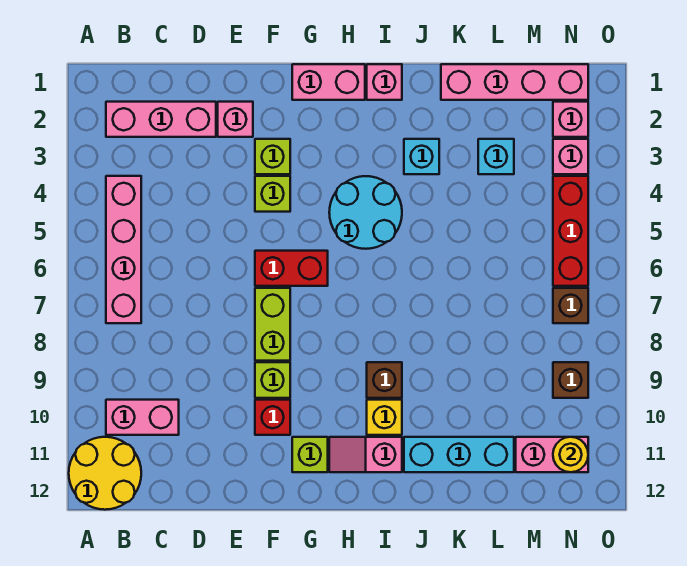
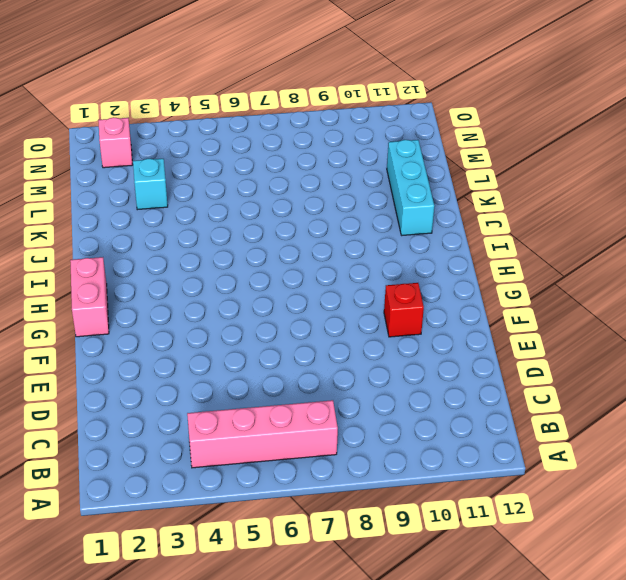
none -> yellow round brick A11:B12 level 1
none -> pink brick B2:D2 level 1
none -> pink brick B10:C10 level 1

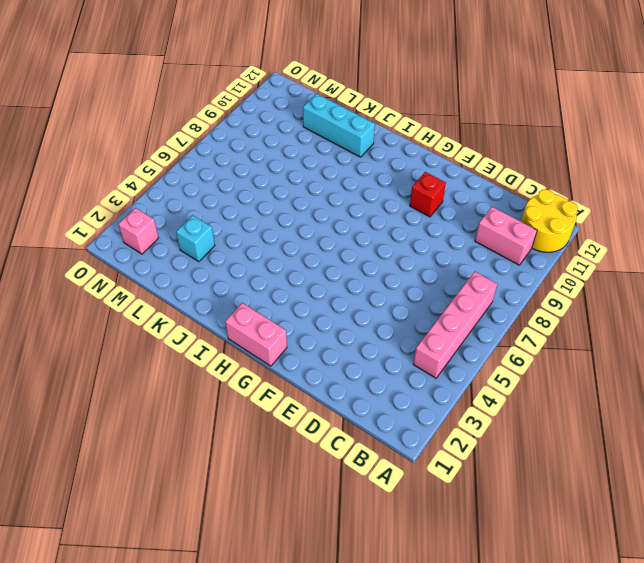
none -> pink brick B2:D2 level 1
none -> pink brick E2 level 1
none -> lime brick F3 level 1

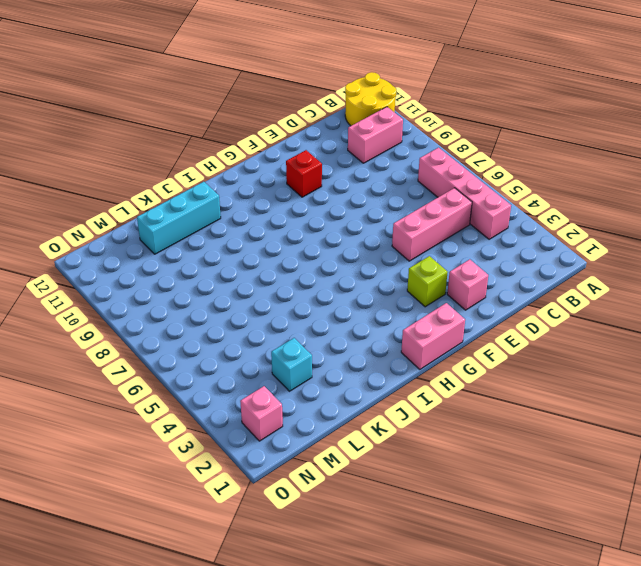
pink brick C5:E5 level 1 -> pink brick B2:D2 level 1
none -> lime brick F4 level 1
none -> red brick F6:G6 level 1
none -> lime brick F7:F8 level 1

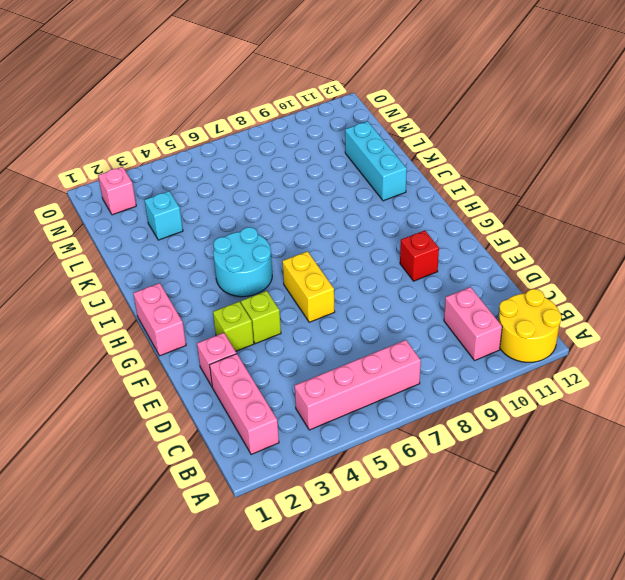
yellow brick F6:G6 level 1 -> red brick F6:G6 level 1
none -> lime brick F7:F8 level 1
none -> lime brick F9 level 1
none -> lime brick G11 level 1

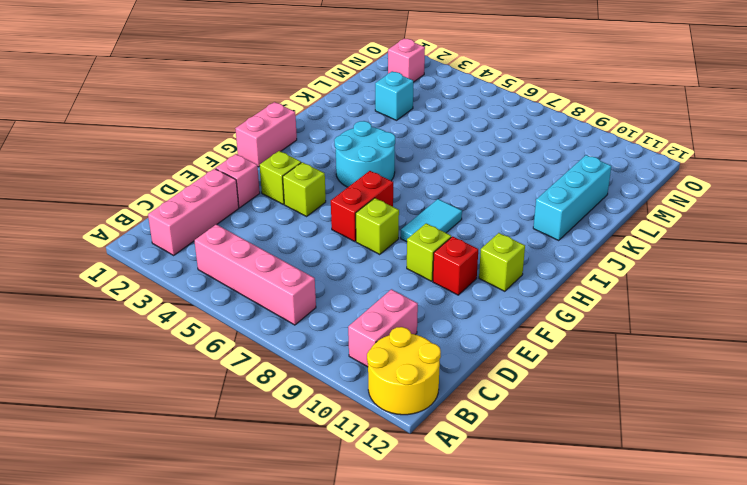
lime brick F7 level 1 -> lime brick F7:F8 level 1
cyan tile G8:H8 level 1 -> none
none -> pink slope H11:I11 level 1 top I
none -> pink brick I1 level 1
none -> brown brick I9 level 1

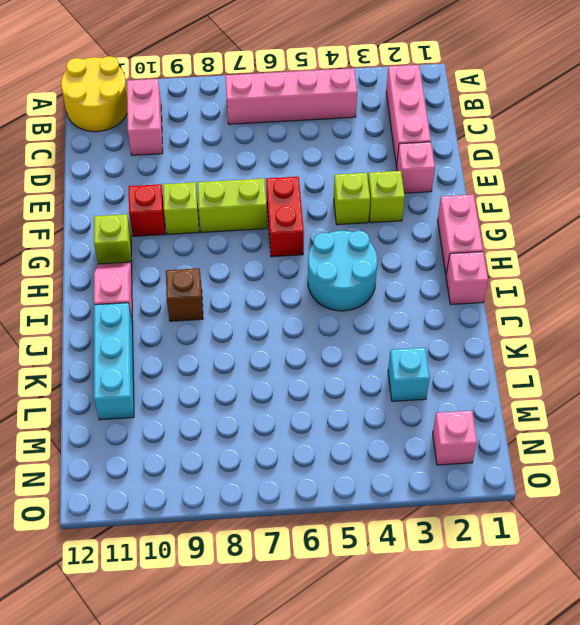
none -> yellow brick I10 level 1
none -> cyan brick J3 level 1
none -> pink brick K1:N1 level 1

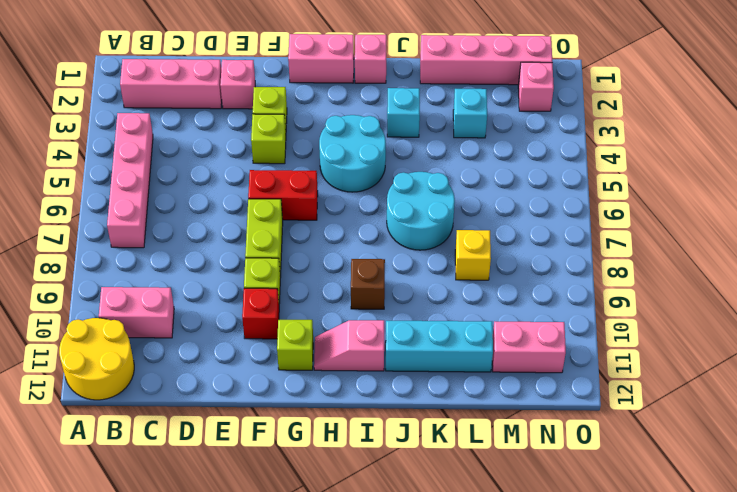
cyan round brick J6:K7 level 1 -> none
yellow brick L8 level 1 -> yellow brick I10 level 1
none -> pink brick N3 level 1
none -> red brick N4:N6 level 1
none -> brown brick N7 level 1

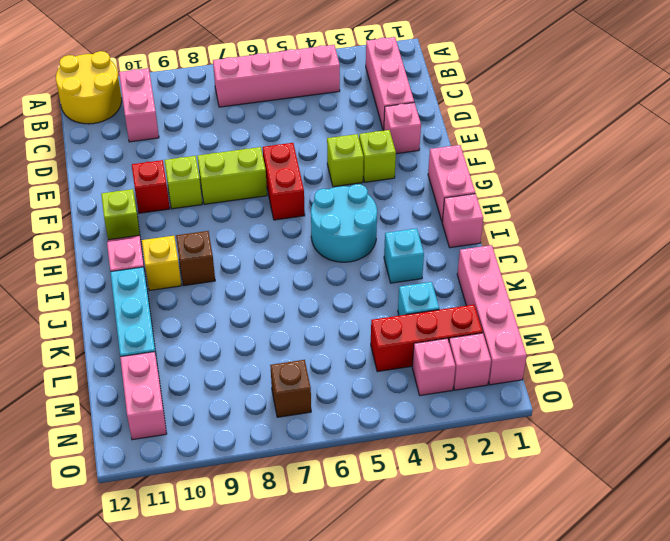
red brick M2:M4 level 1 -> red brick N4:N6 level 1
none -> brown brick N9 level 1
none -> yellow round brick N11 level 2

